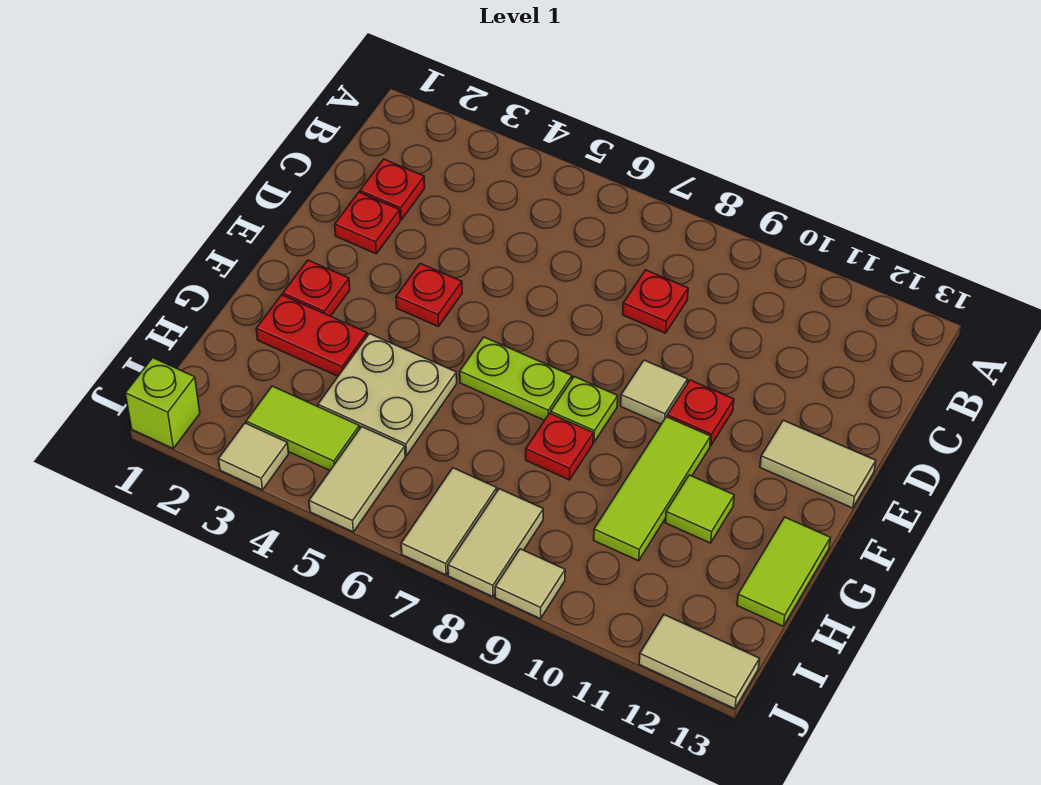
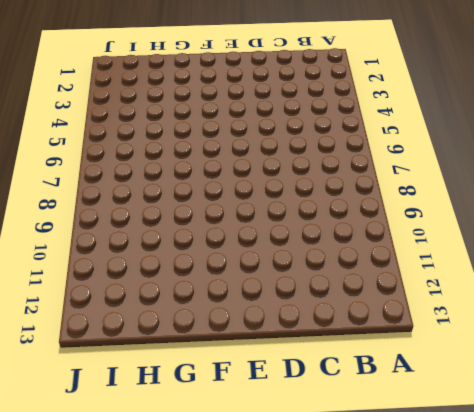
none -> red plate C2 level 1
none -> red plate C8 level 1
none -> red plate D2 level 1

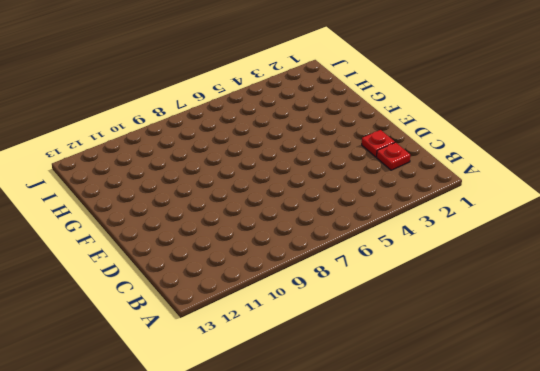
none -> red plate C8 level 1
none -> red plate E4 level 1
none -> tan tile E9 level 1

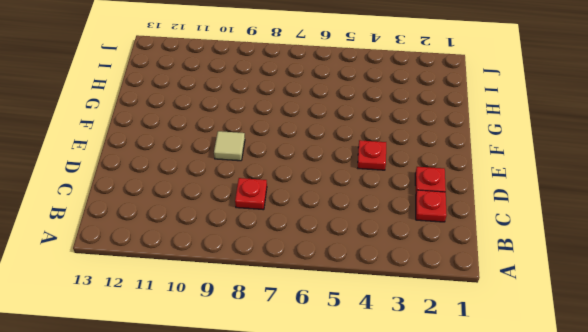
none -> red plate E10 level 1
none -> tan tile E12:E13 level 1
none -> red plate F2 level 1

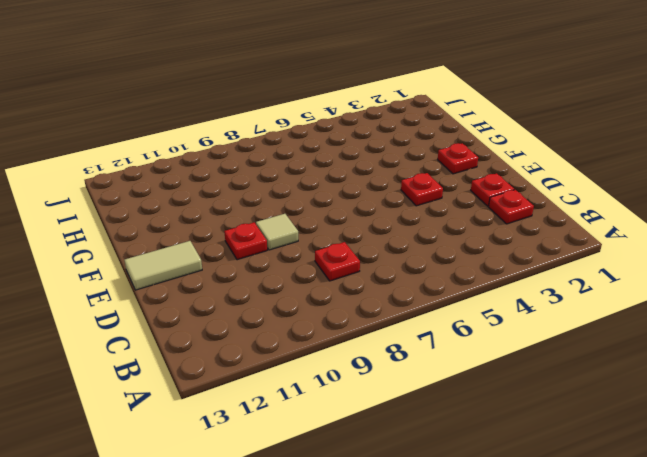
none -> lime plate F6:F7 level 1
none -> lime plate F8 level 1
none -> lime tile F10:H10 level 1

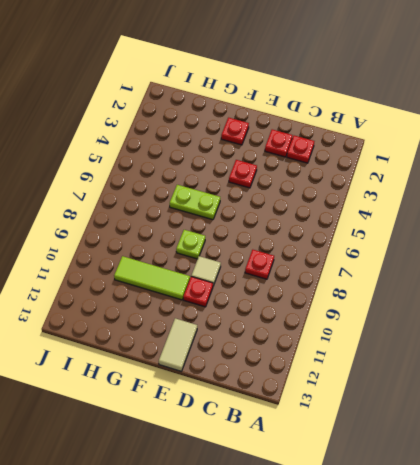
lime plate F6:G6 level 1 -> lime plate F6:F7 level 1
none -> red plate G2:G3 level 1
none -> tan plate G4:H5 level 1
none -> red plate G8 level 1

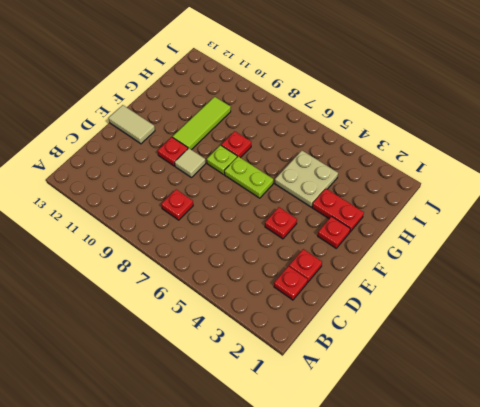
none -> lime tile G11 level 1
none -> lime tile G13:H13 level 1
none -> lime tile I3:I4 level 1

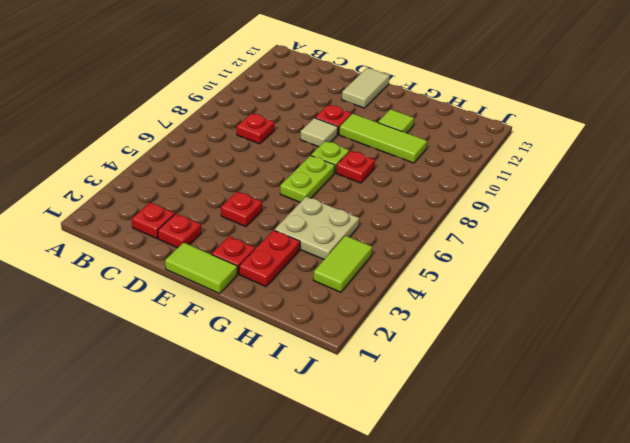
lime tile E1:F1 level 1 -> lime tile G13:H13 level 1
none -> tan tile I5:J5 level 1
none -> tan tile I7:J7 level 1
none -> tan tile I8:J8 level 1

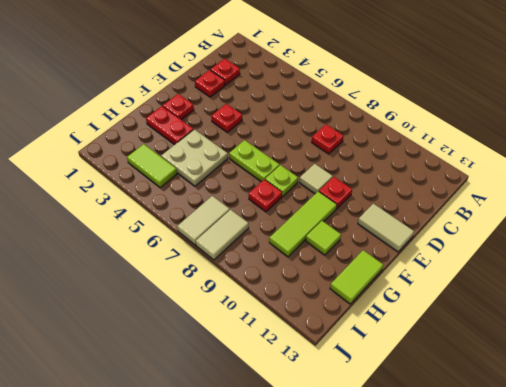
none -> tan tile I5:J5 level 1
none -> lime brick J1 level 1
none -> tan tile J3 level 1

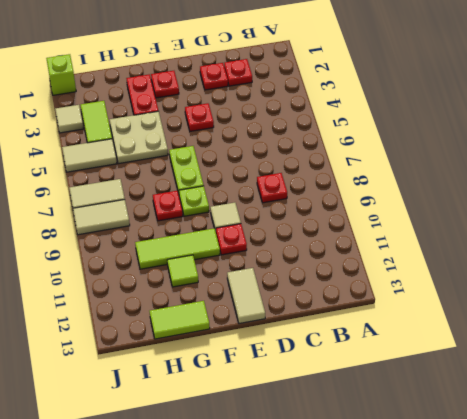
none -> tan tile J9 level 1
none -> tan tile J12:J13 level 1

